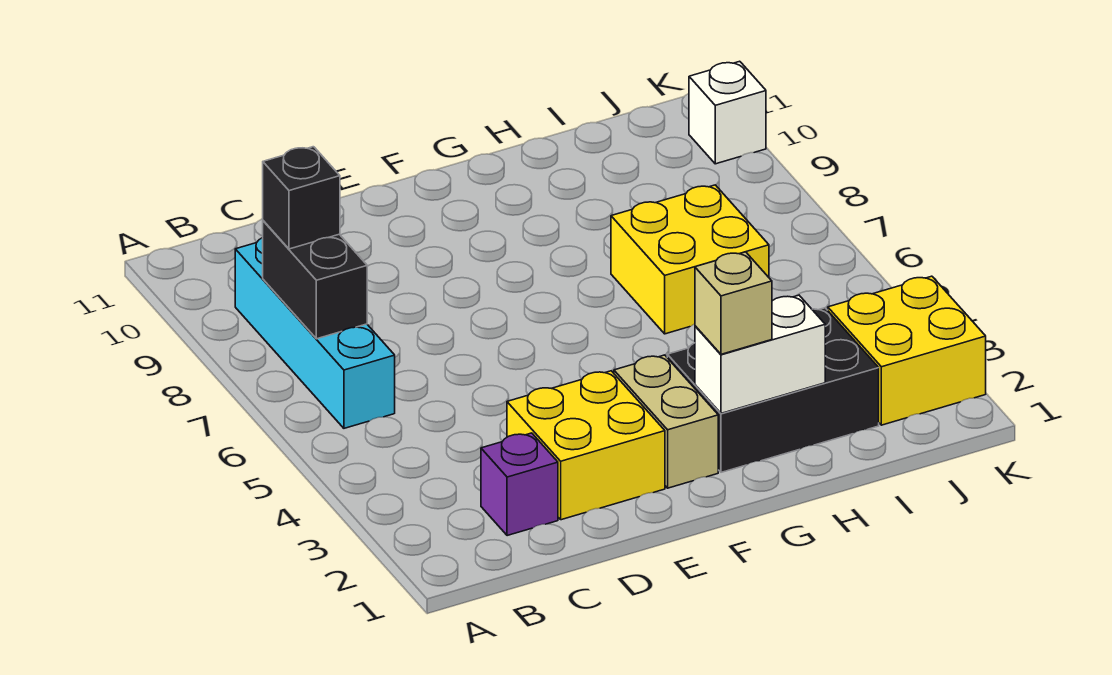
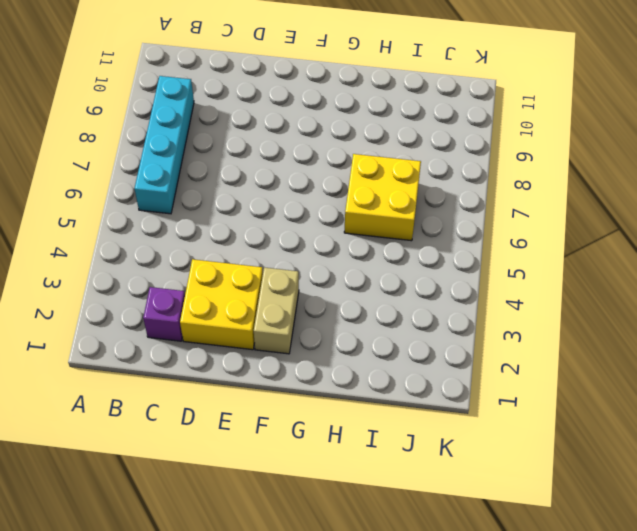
none -> black brick G2:I3 level 1
none -> yellow brick J2:K3 level 1
none -> white brick K10 level 1

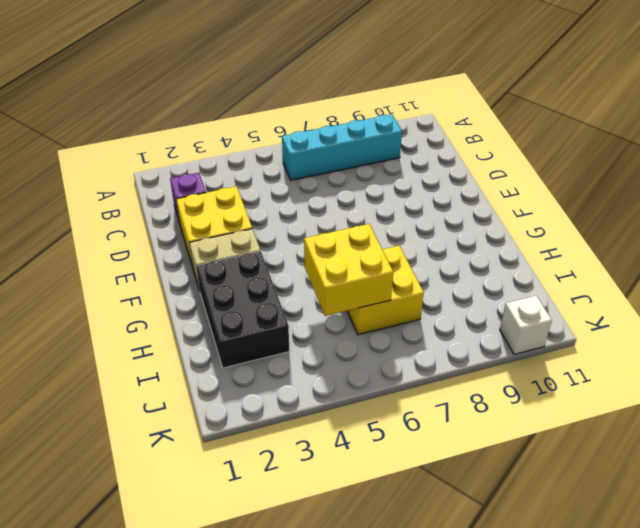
yellow brick H5:I6 level 2 -> yellow brick J2:K3 level 1
none -> black brick B7:B8 level 2
none -> white brick G2:H2 level 2
none -> black brick B8 level 3

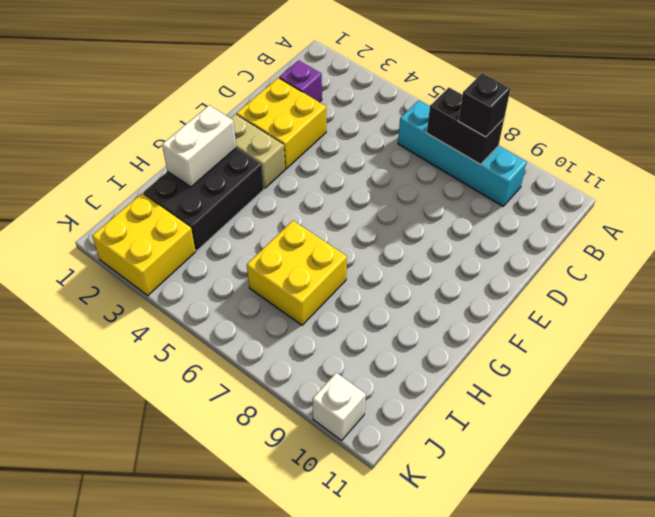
none -> tan brick G2 level 3

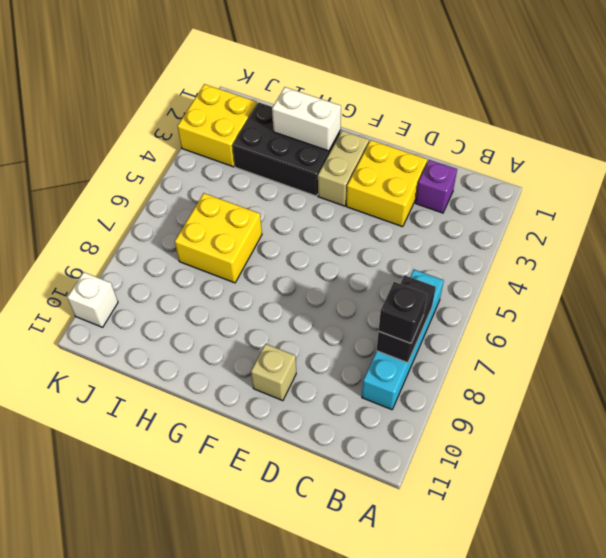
tan brick E10 level 1 -> tan brick G2 level 3

